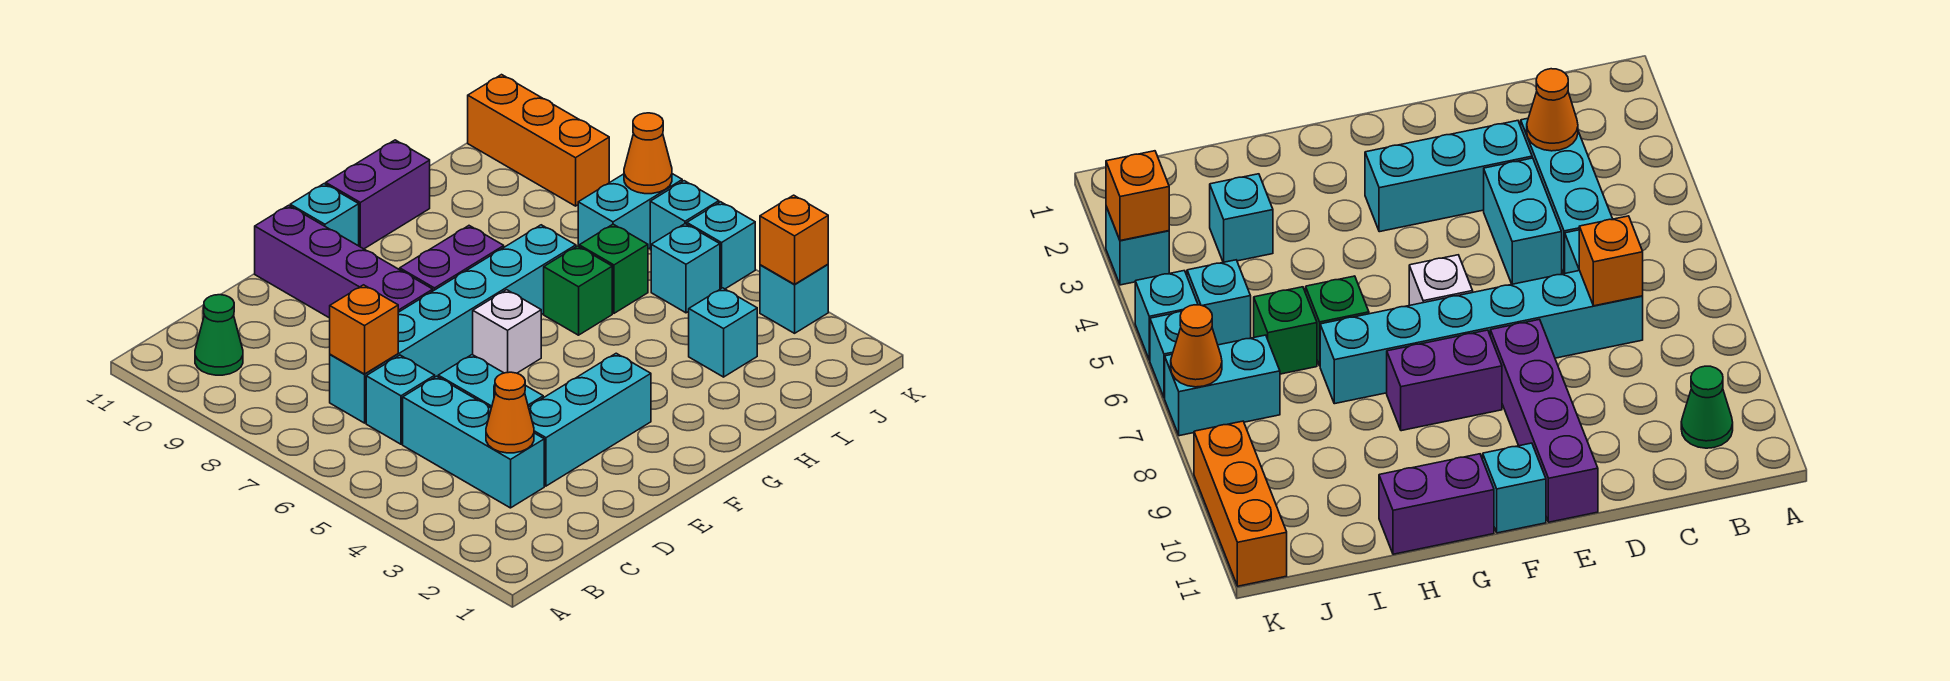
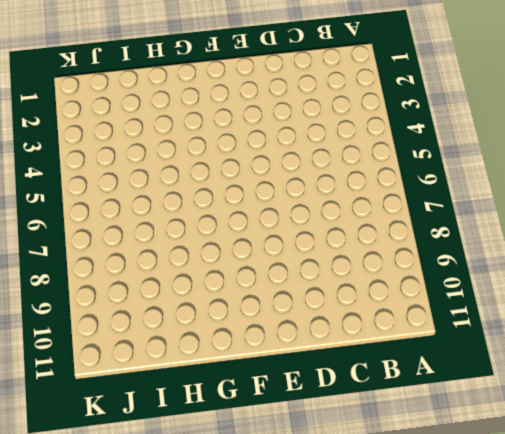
none -> green cone B10 level 1
none -> cyan brick C3:C5 level 1
none -> cyan brick C6 level 1

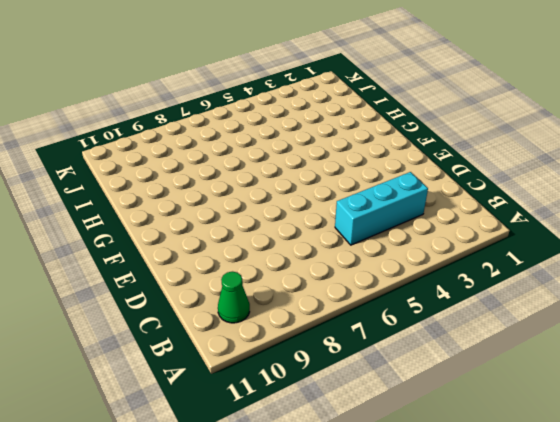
none -> cyan brick C6 level 1
none -> cyan brick C7:H7 level 1
none -> cyan brick D3:F3 level 1

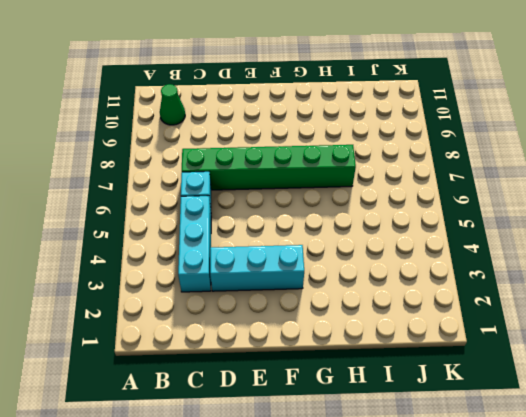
green brick C7:H7 level 1 -> cyan brick C7:H7 level 1
none -> cyan brick D4:D5 level 1
none -> purple brick E8:E11 level 1
none -> white brick F6 level 1

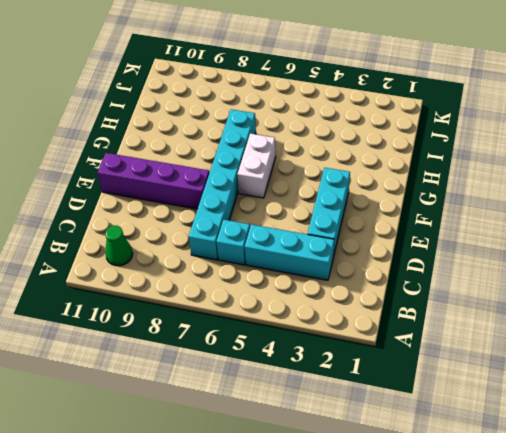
white brick F6:G6 level 1 -> white brick F6 level 1
none -> cyan brick D4:D5 level 1
none -> purple brick F8:G8 level 1
none -> cyan brick F11 level 1

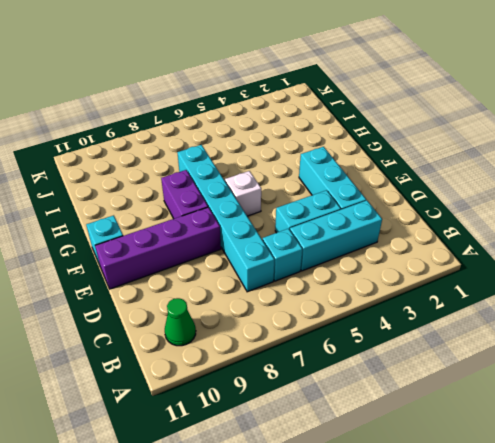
none -> purple brick G11:H11 level 1
none -> green brick H6 level 1
none -> cyan brick I3 level 1

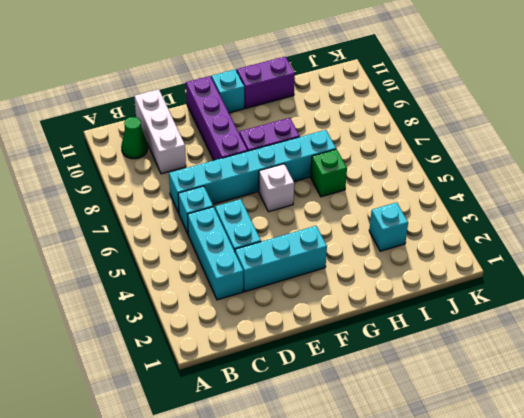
white brick C9:C11 level 1 -> none
none -> green brick I6 level 1
none -> cyan brick J5 level 1
none -> cyan brick J7:K7 level 1

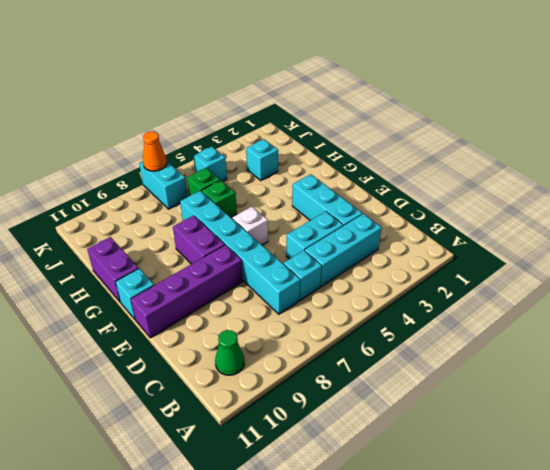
none -> cyan brick K3 level 1
none -> cyan brick K5 level 1
none -> cyan brick K6 level 1

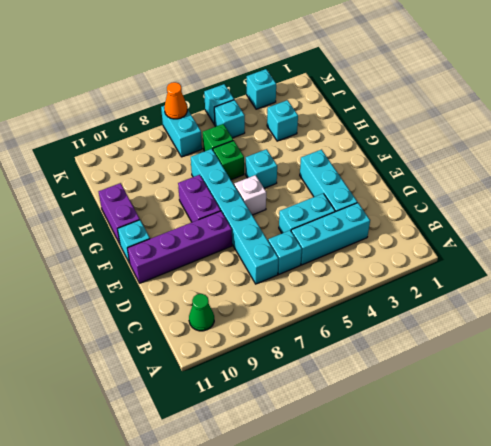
cyan brick G5 level 1 -> cyan brick K6 level 1
none -> orange brick K9:K11 level 1
none -> orange cone C3 level 2
none -> orange brick C7 level 2

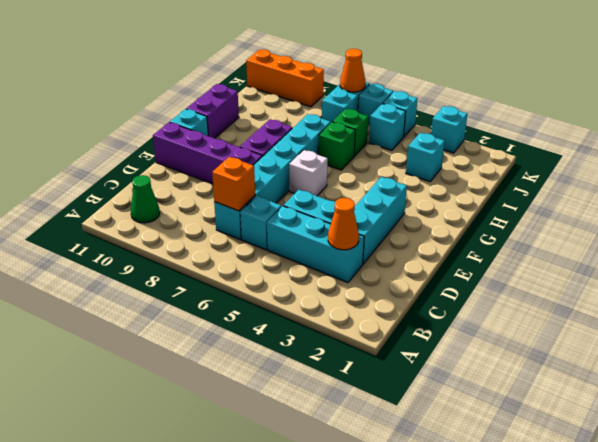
none -> orange brick K3 level 2

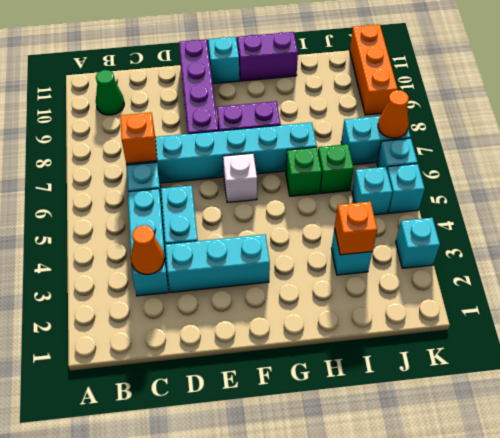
orange brick I3 level 2 -> orange brick K3 level 2

